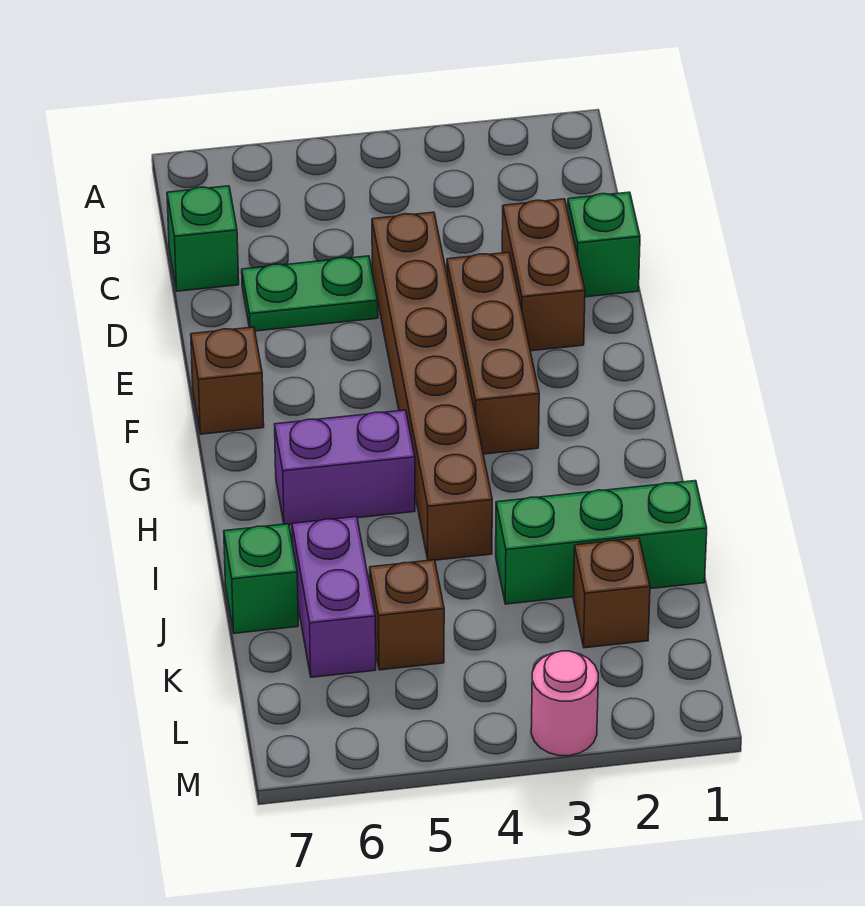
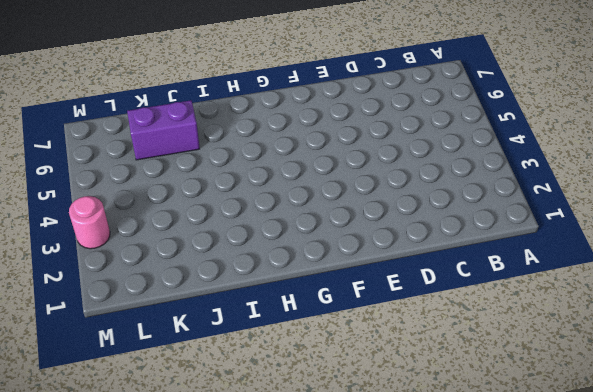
none -> green brick C7 level 1
none -> green brick D1 level 1
none -> brown brick D2:E2 level 1

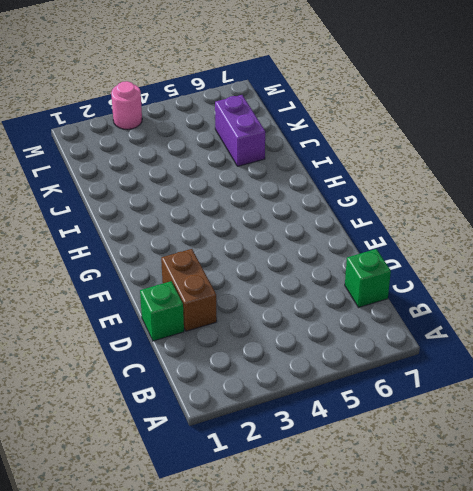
none -> brown brick D4:I4 level 1
none -> green plate D5:D6 level 1
none -> brown brick E3:G3 level 1

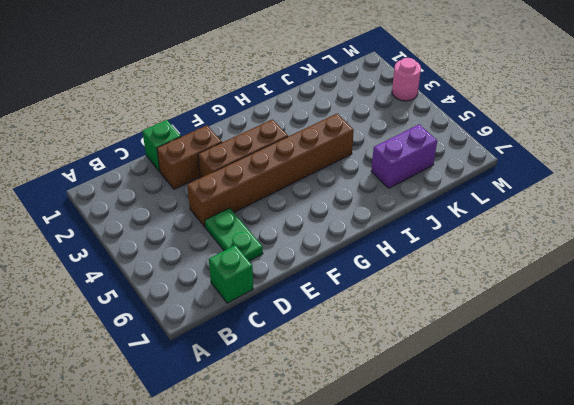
none -> brown brick F7 level 1
none -> purple brick H5:H6 level 1
none -> green brick J1:J3 level 1

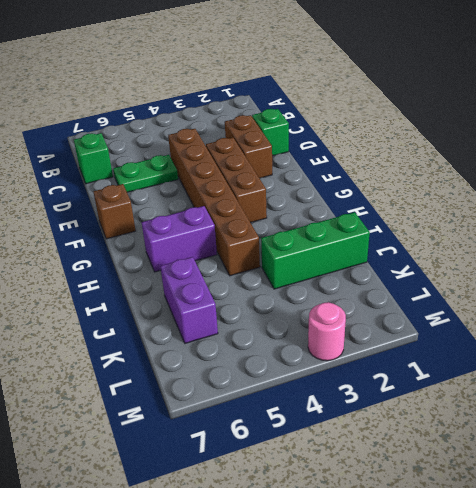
none -> green brick J7 level 1
none -> brown brick K2 level 1
none -> brown brick K5 level 1

